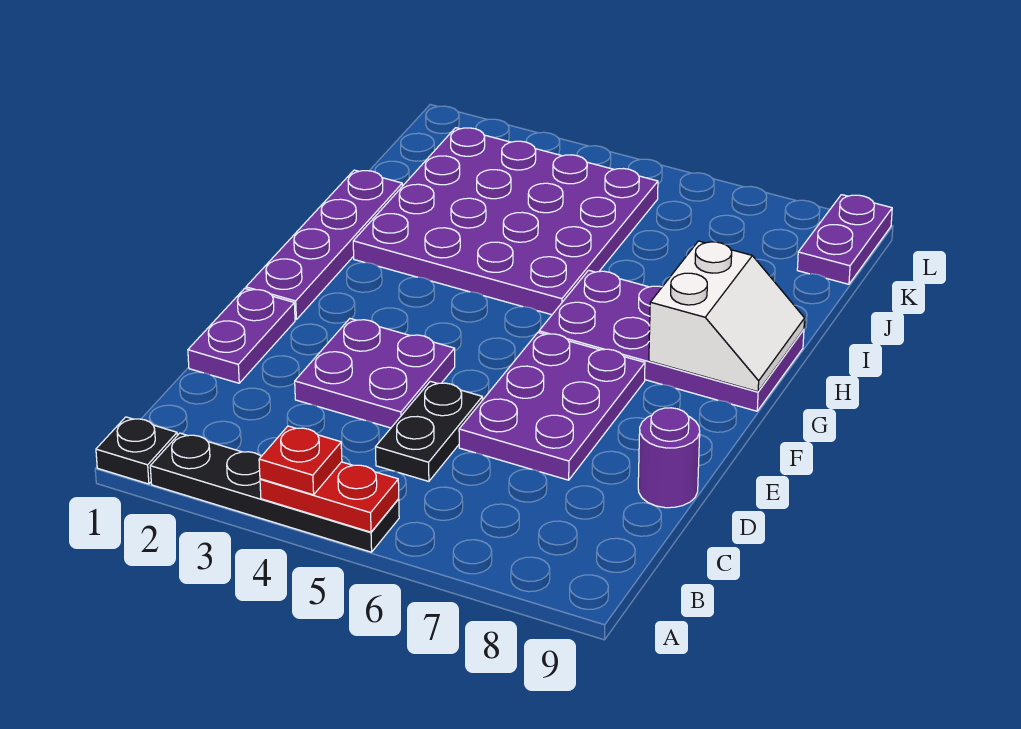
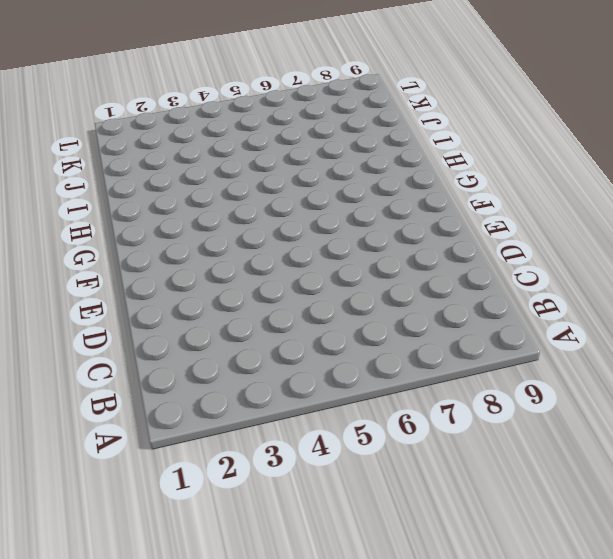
none -> black plate A1 level 1
none -> black plate A2:A5 level 1
none -> black plate C5:D5 level 1

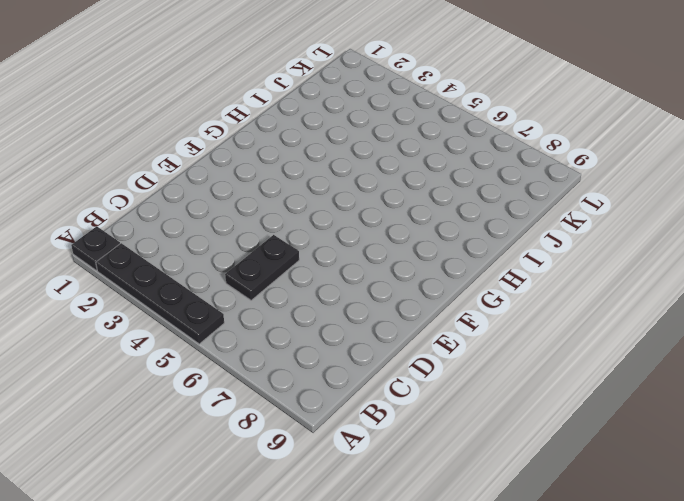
none -> purple plate D1:E1 level 1
none -> purple plate D3:E4 level 1
none -> purple plate D6:F7 level 1

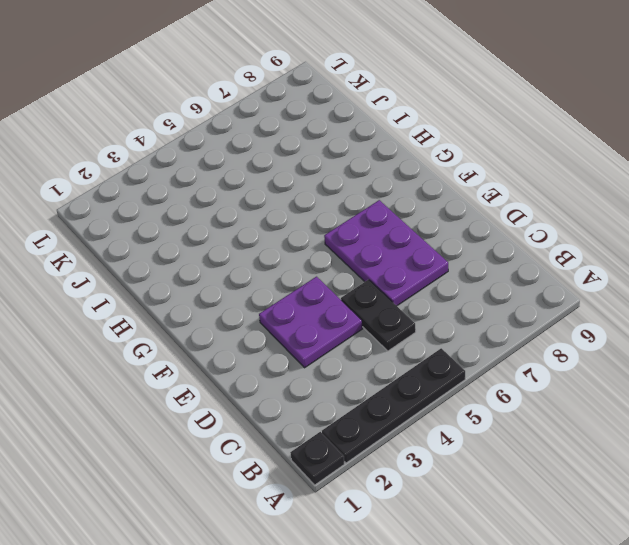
none -> purple plate D1:E1 level 1
none -> purple round brick D9 level 1
none -> purple plate F1:I1 level 1

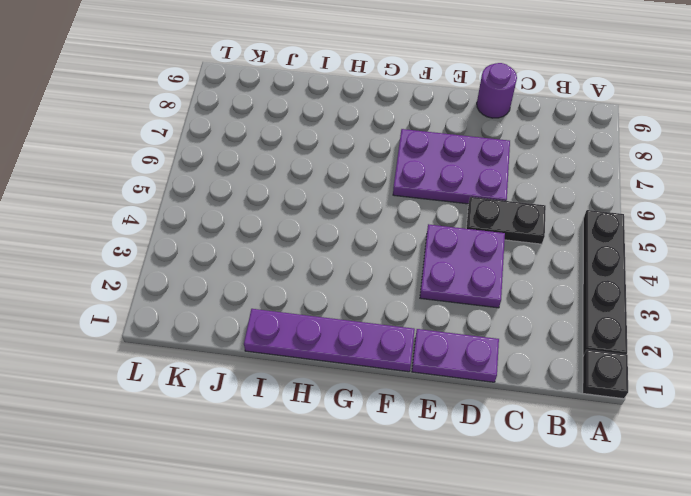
none -> purple plate G6:H9 level 1
none -> purple plate H2:K5 level 1
none -> purple plate K9:L9 level 1

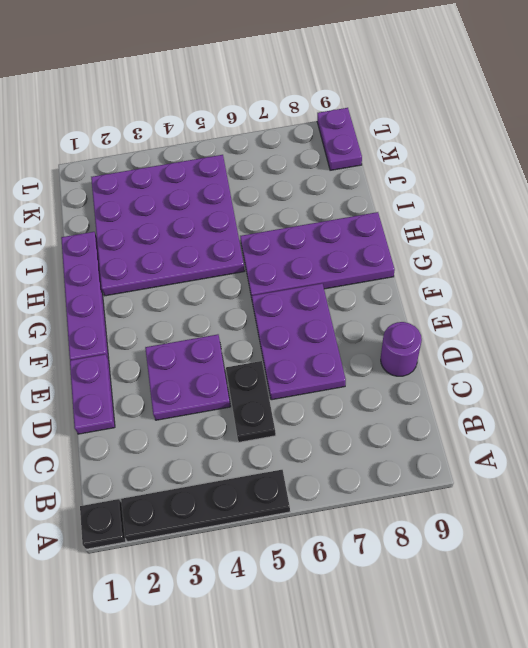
none -> red plate A4:A5 level 2
none -> white slope G8:H9 level 2 top 8
none -> red plate A4 level 3

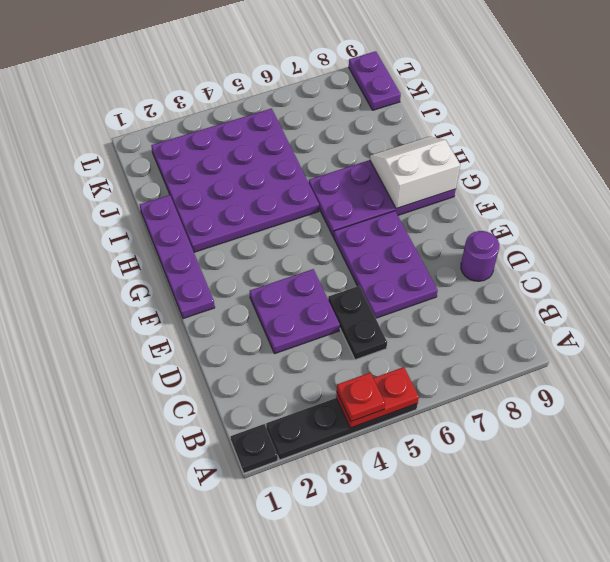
white slope G8:H9 level 2 top G -> white slope G8:H9 level 2 top 8
none -> purple plate D1:E1 level 1

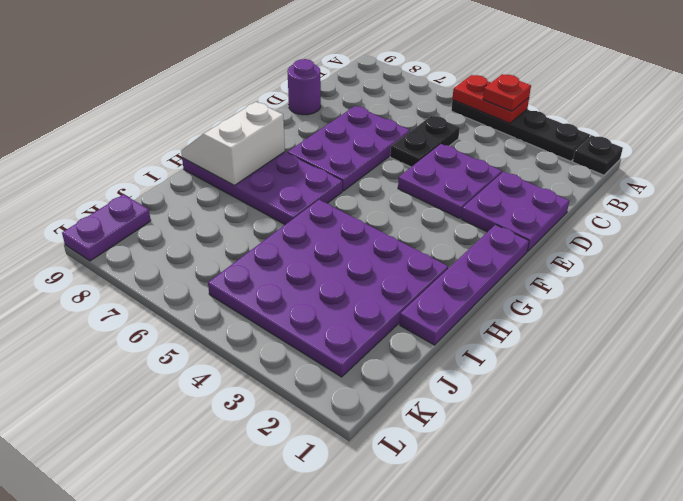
purple plate D1:E2 level 1 -> purple plate D1:E1 level 1

